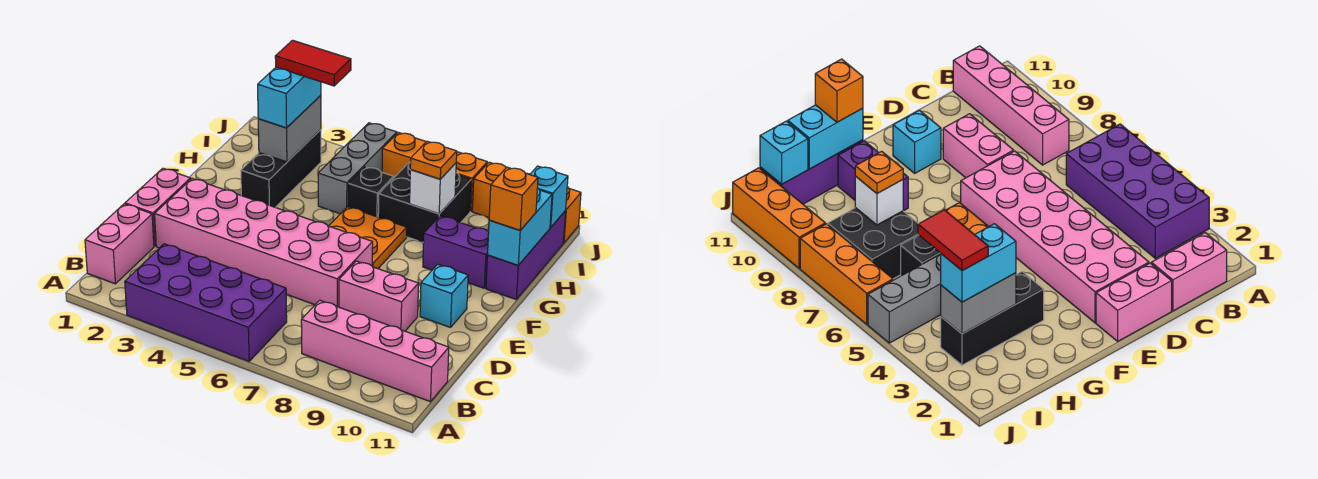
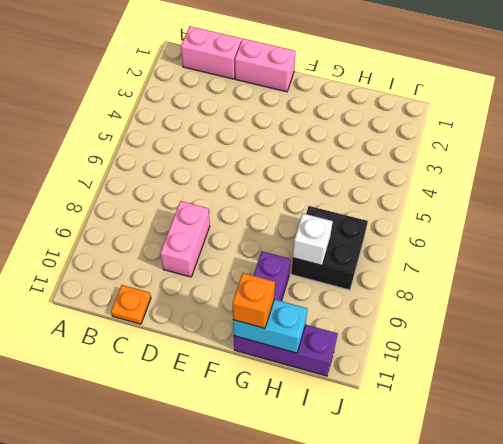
orange plate C11 level 1 -> orange plate H8 level 3
none -> purple brick A3:B6 level 1
none -> pink brick B8:B11 level 1
none -> pink brick D2:E7 level 1

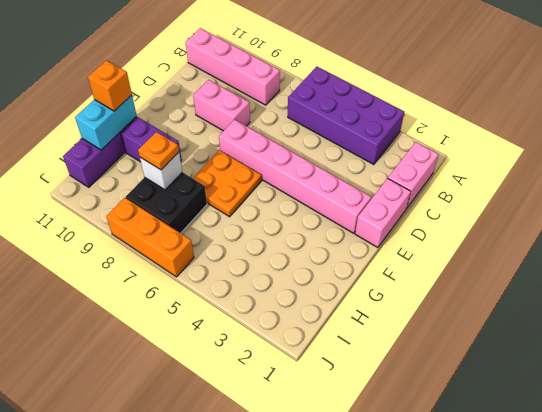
pink brick E2:E7 level 1 -> pink brick D2:E7 level 1
none -> cyan brick E10 level 1
none -> black brick G3:I3 level 1
none -> grey brick H5:J5 level 1

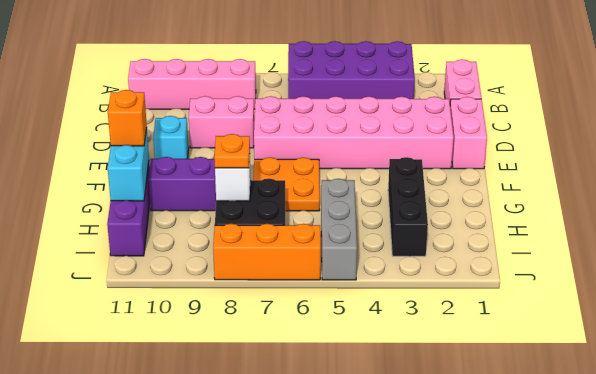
none -> black brick H6 level 1
none -> orange brick J9:J11 level 1
none -> grey brick H3:I3 level 2

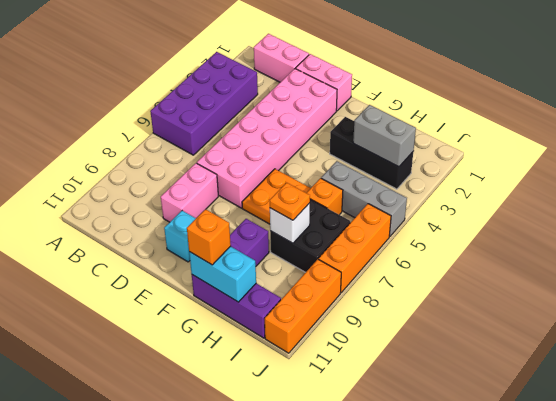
orange brick H6 level 1 -> black brick H6 level 1
none -> pink brick B8:B11 level 1
none -> cyan brick I11 level 2
none -> cyan brick H3:I3 level 3

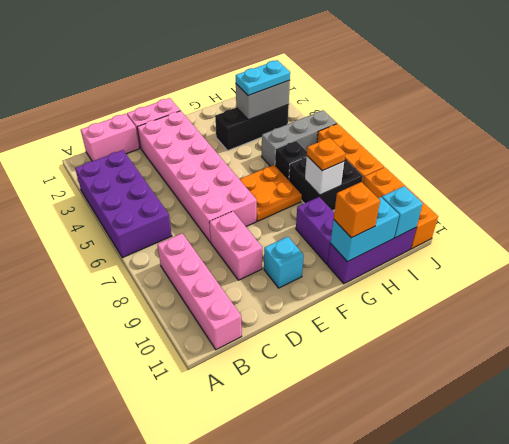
cyan plate H3:I3 level 3 -> cyan brick H3:I3 level 3
none -> red tile I3:I4 level 4

